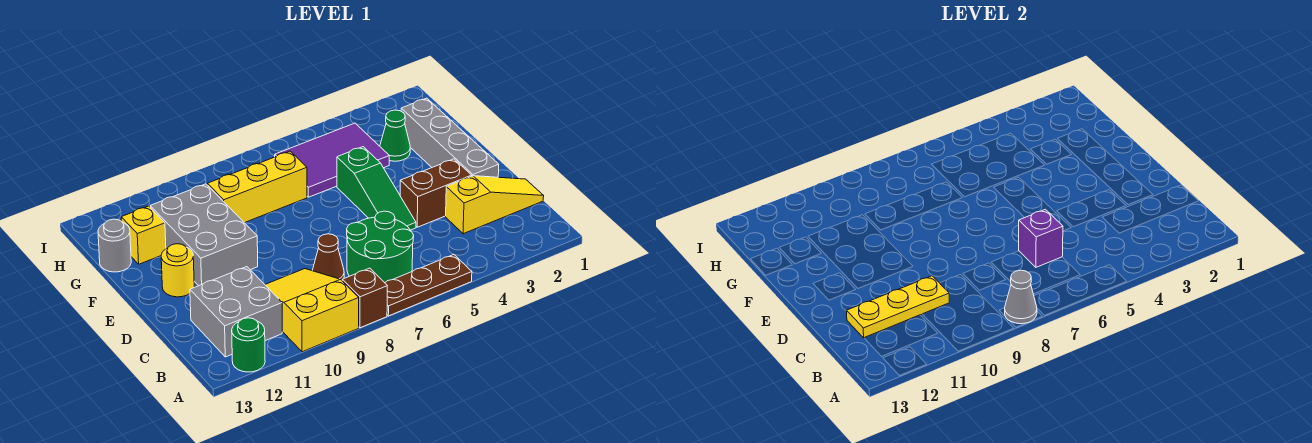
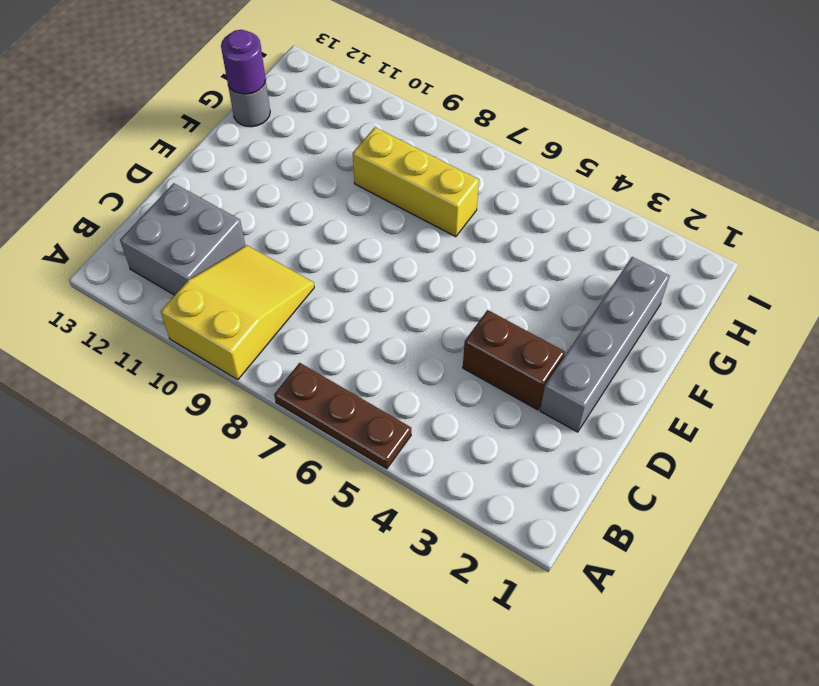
purple round brick G13 level 2 -> none
none -> brown brick A8 level 1
none -> green round brick A12 level 1
none -> green round brick B6:C7 level 1

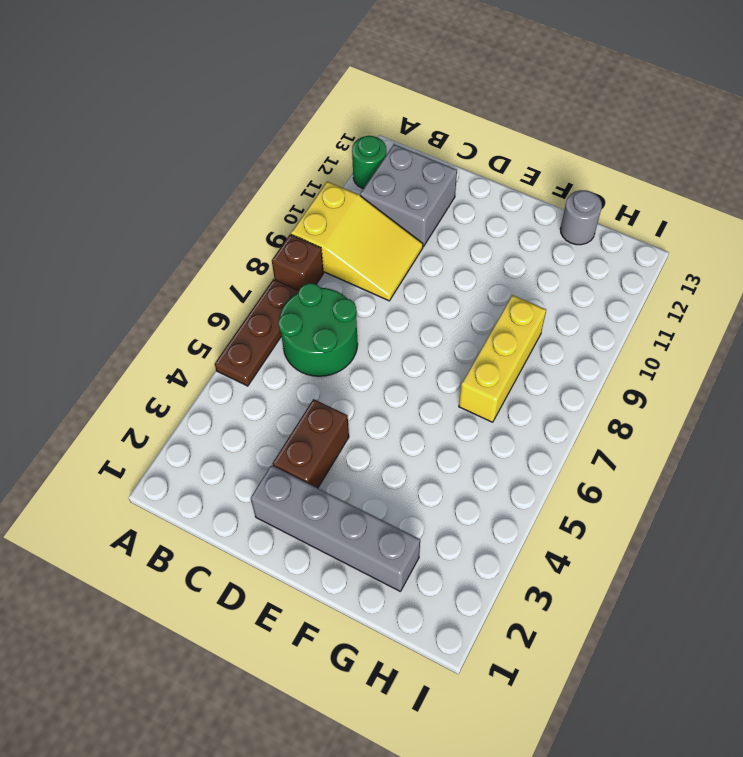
none -> yellow slope C1:C3 level 1 top 3
none -> brown cone C8 level 1
none -> green slope D5:F5 level 1 top F

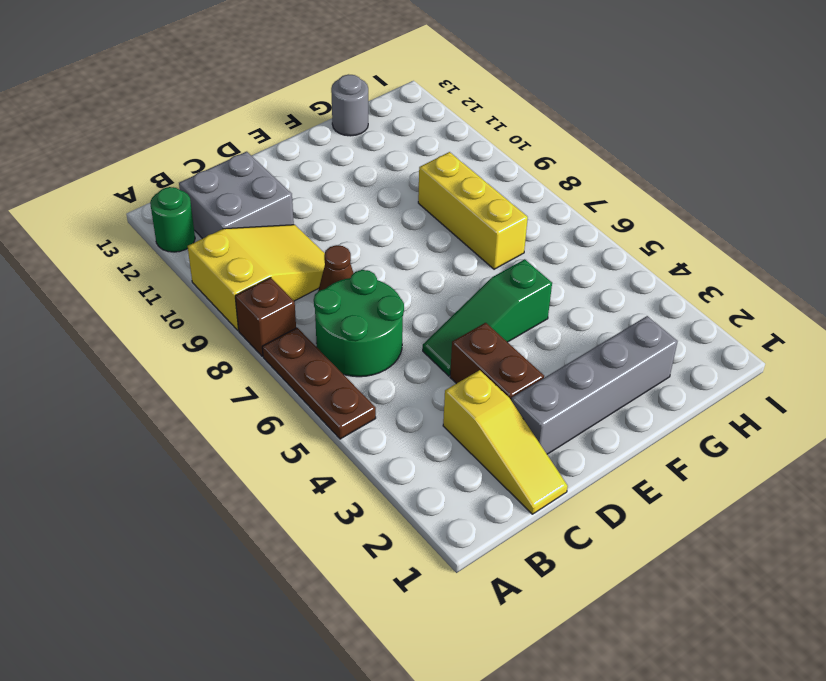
none -> grey brick E10:G11 level 1
none -> yellow round brick E12 level 1
none -> green cone G3 level 1

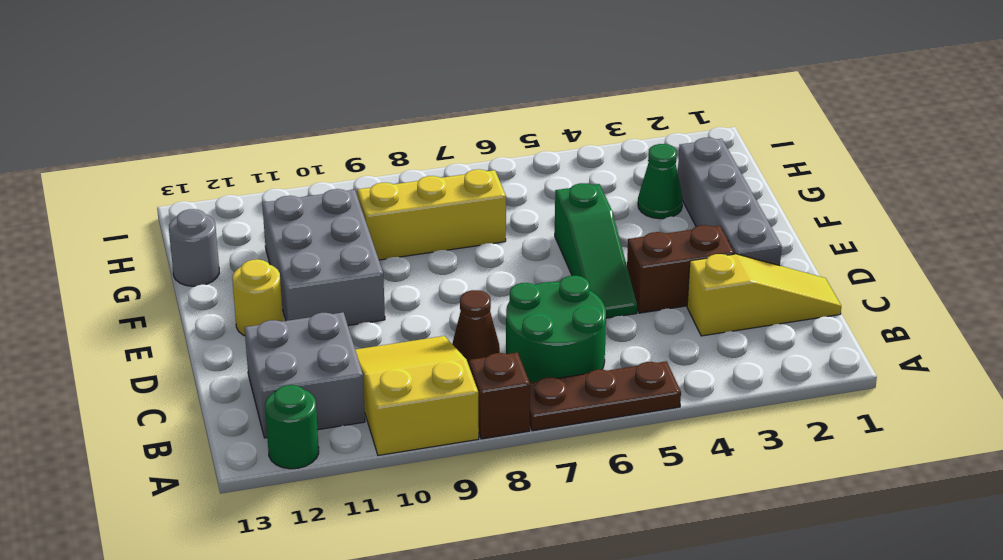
none -> purple tile G4:H6 level 1
none -> yellow brick G12 level 1
none -> grey cone A8 level 2

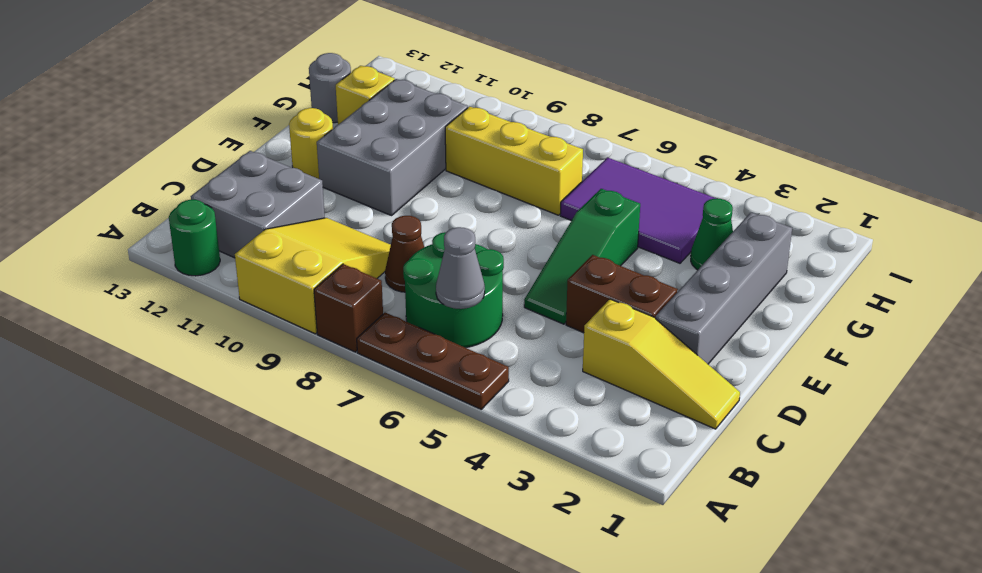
grey cone B6 level 2 -> grey cone A8 level 2
none -> purple brick C6 level 2
none -> yellow plate C10:C12 level 2

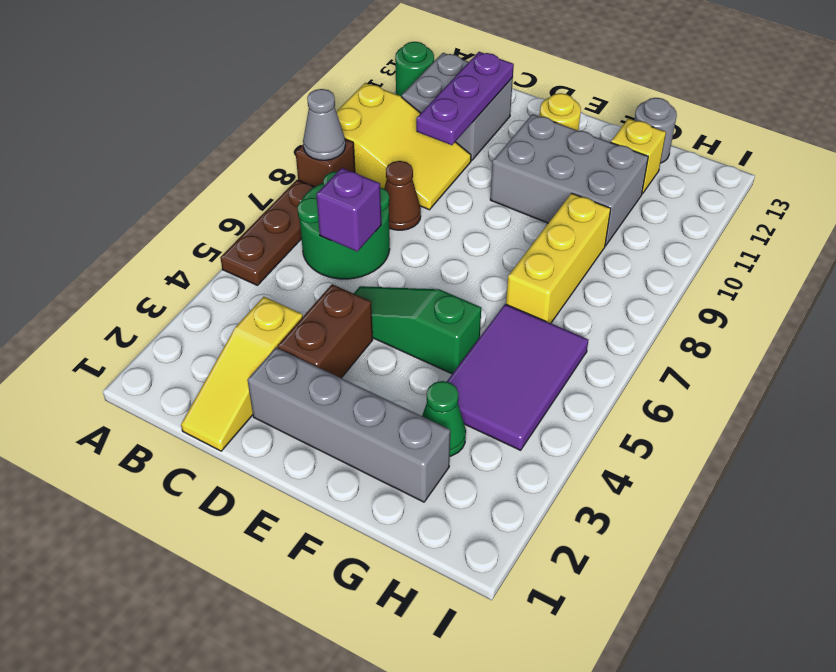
purple plate C10:C12 level 2 -> yellow plate C10:C12 level 2

